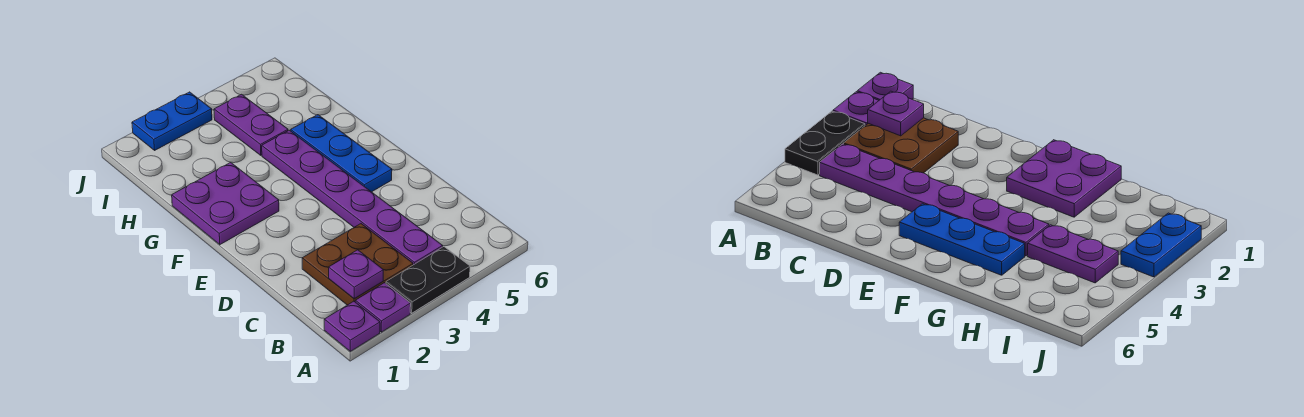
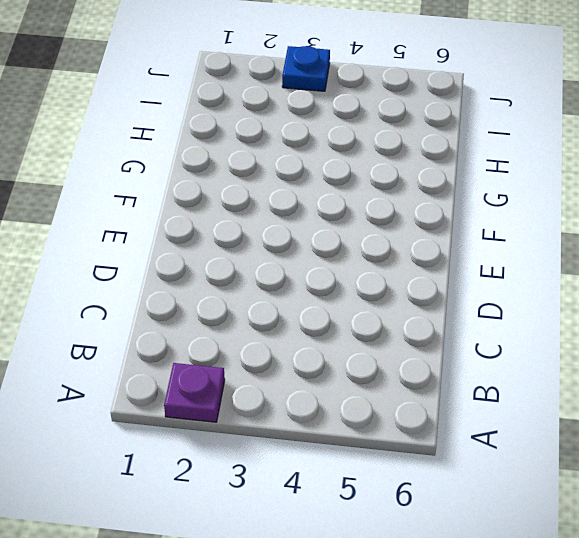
blue plate J3 level 1 -> blue plate J2:J3 level 1
none -> purple plate A1 level 1
none -> black plate A3:A4 level 1

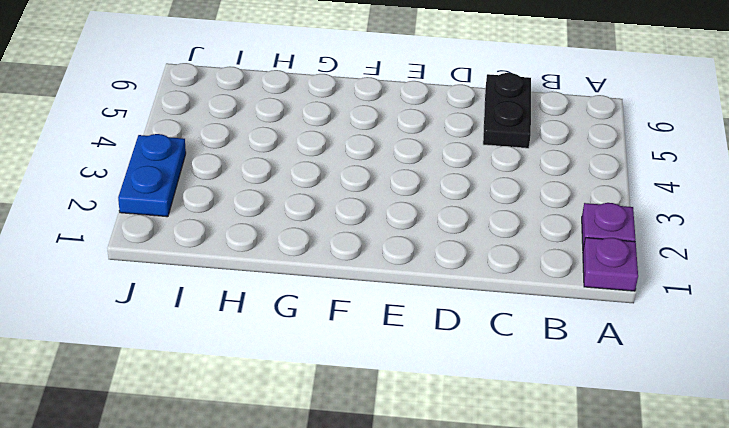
black plate C5:C6 level 1 -> black plate A3:A4 level 1
none -> brown plate B2:C3 level 1
none -> purple plate B4:G4 level 1

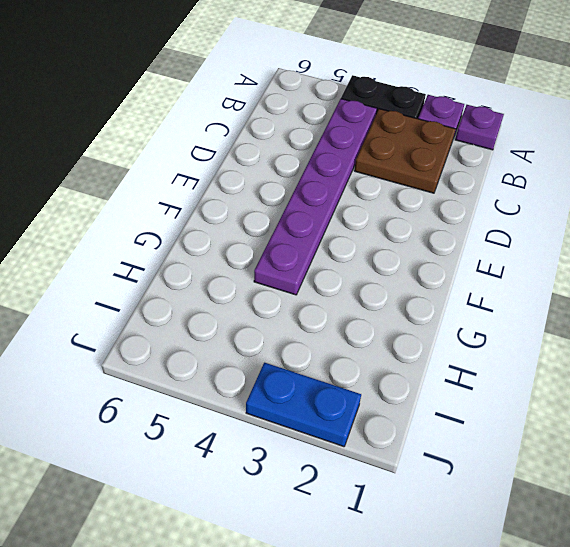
none -> blue plate E5:G5 level 1
none -> purple plate F1:G2 level 1

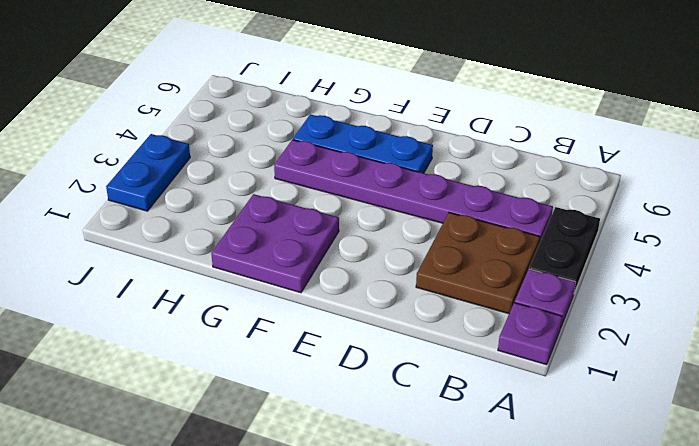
none -> purple plate H4:I4 level 1
none -> purple plate B2 level 2

